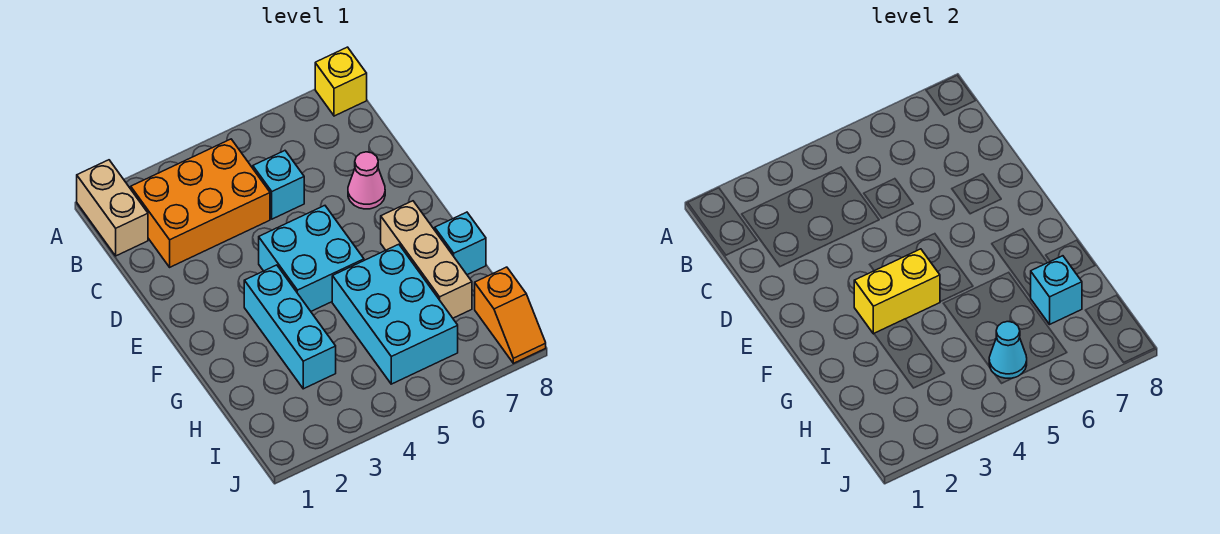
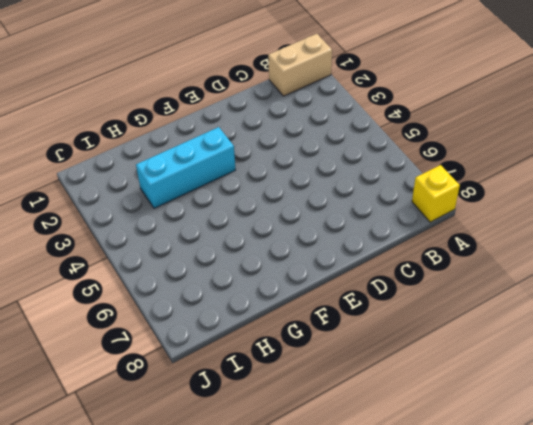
none -> orange brick B2:C4 level 1
none -> cyan brick C5 level 1
none -> pink cone D7 level 1

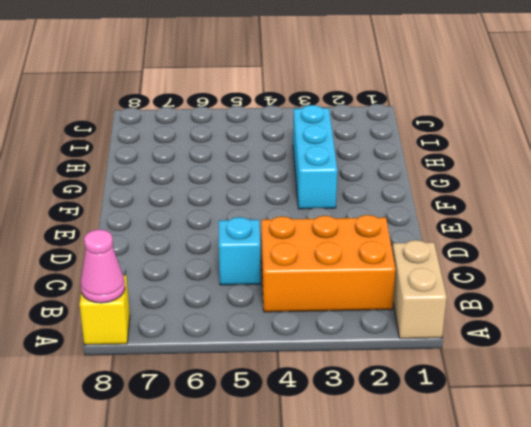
pink cone A8 level 2 -> pink cone D7 level 1
none -> cyan brick E4:F5 level 1
none -> tan brick F7:H7 level 1
none -> cyan brick G5:I6 level 1

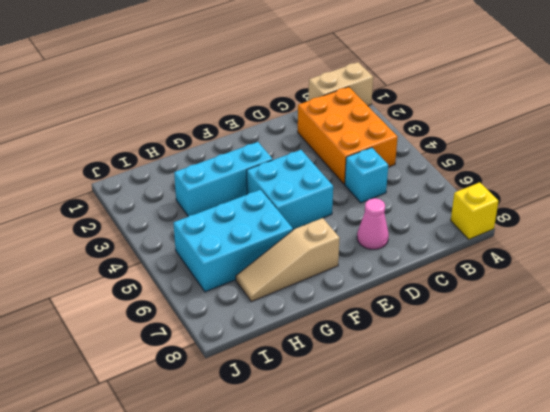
tan slope F7:H7 level 1 top F -> tan brick F7:H7 level 1
none -> cyan brick G8 level 1
none -> orange slope I8:J8 level 1 top I
none -> yellow brick F3:F4 level 2

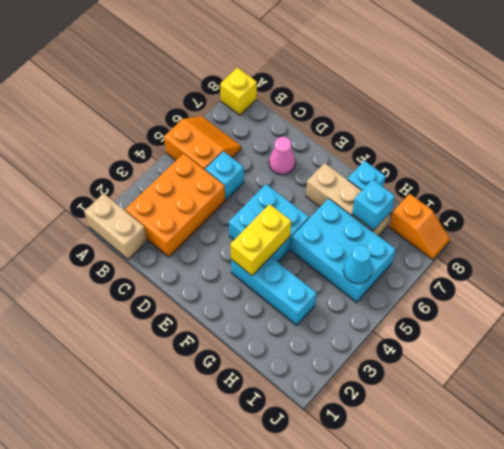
orange slope A5:B6 level 1 top 5 -> none

